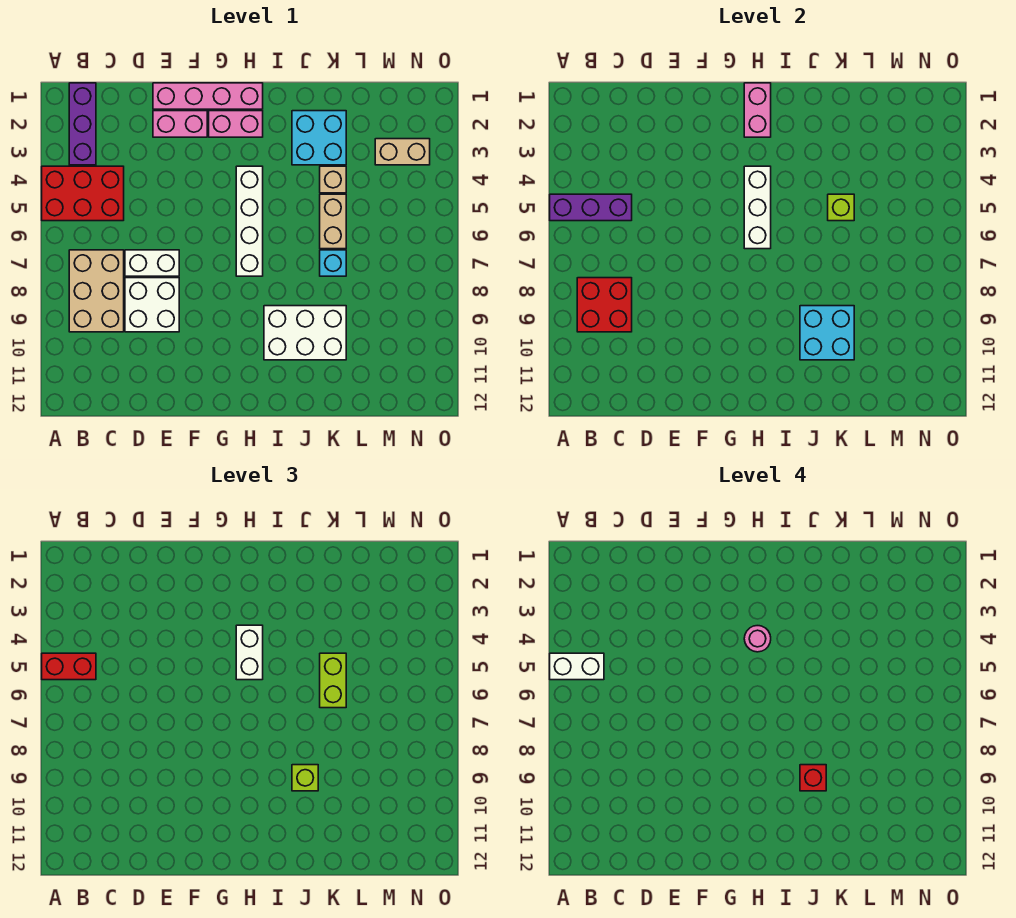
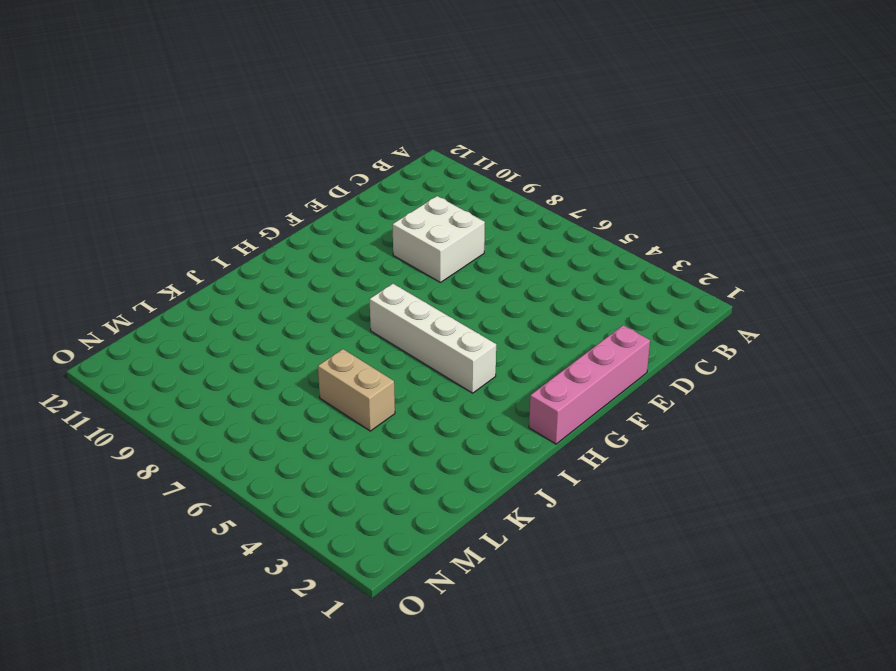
none -> red brick A4:C5 level 1
none -> purple brick B1:B3 level 1
none -> tan brick B7:C9 level 1

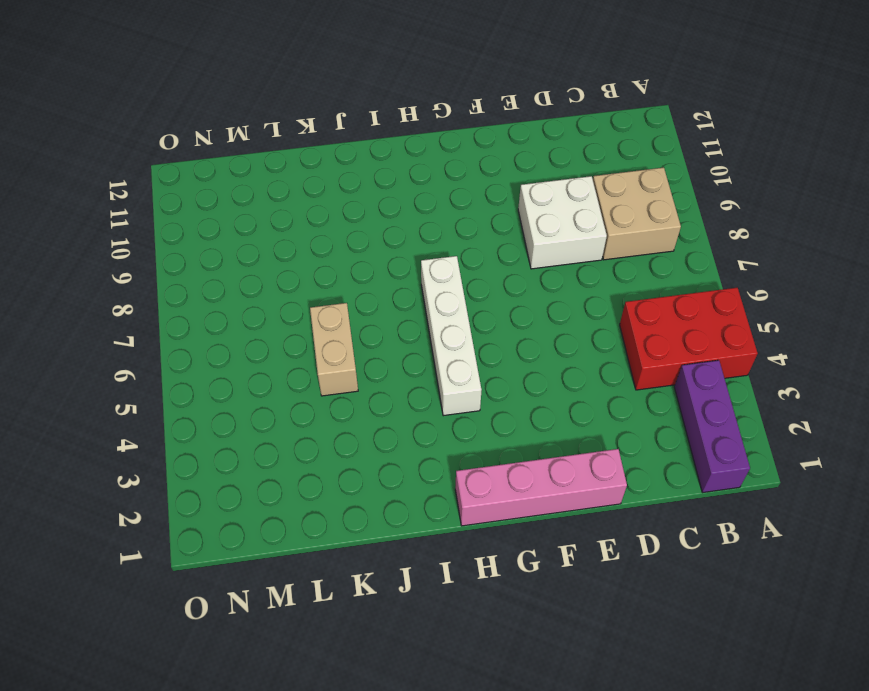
tan brick B8:C9 level 1 -> tan brick B7:C9 level 1
none -> white brick D7:E7 level 1
none -> pink brick E2:F2 level 1
none -> pink brick G2:H2 level 1

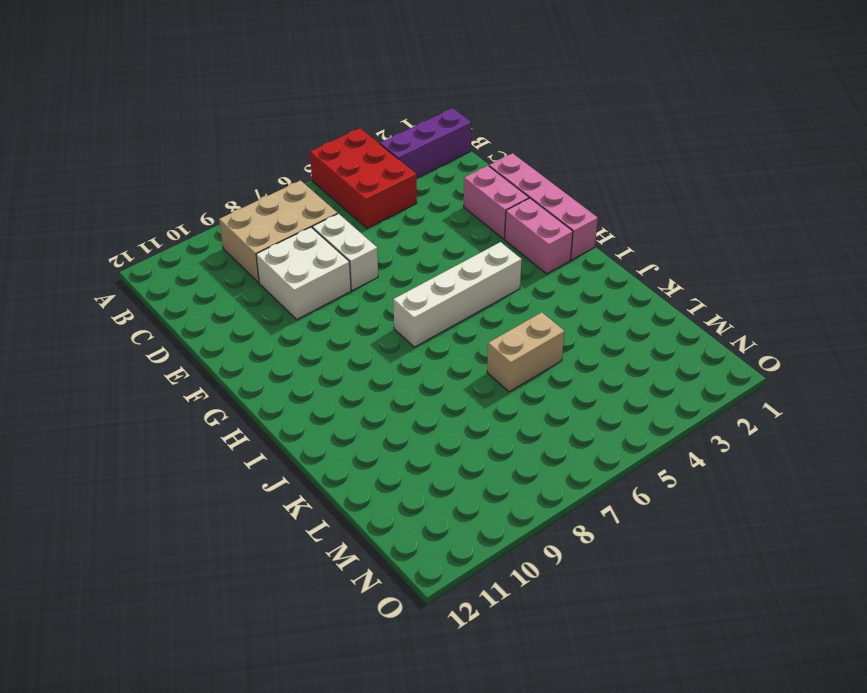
none -> white brick I9:K10 level 1
none -> cyan brick J2:K3 level 1
none -> tan brick K4 level 1

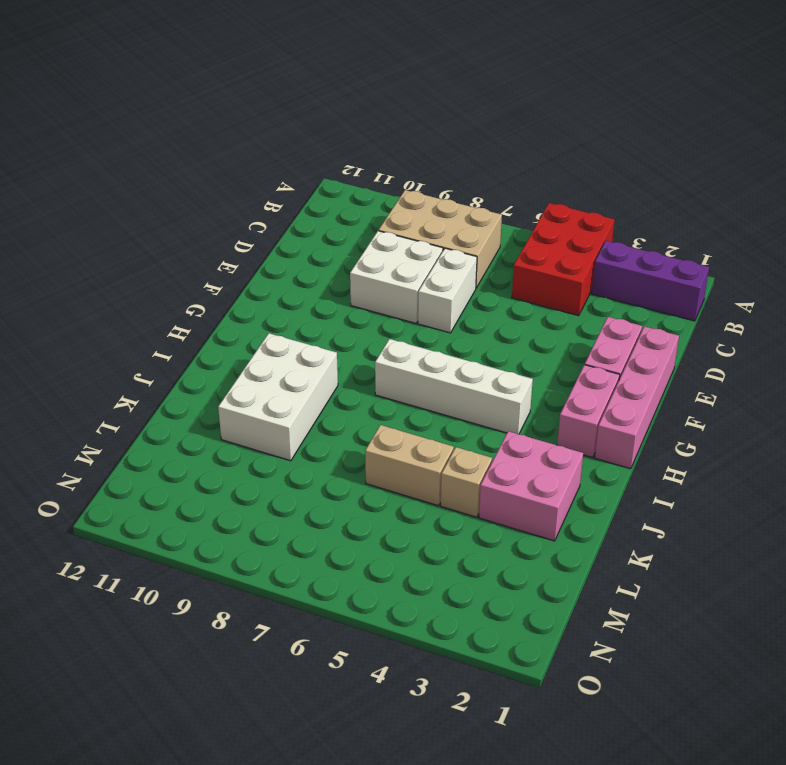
pink brick J2:K3 level 1 -> cyan brick J2:K3 level 1
none -> cyan brick K7 level 1
none -> tan brick M3:N3 level 1
none -> purple brick A5:C5 level 2

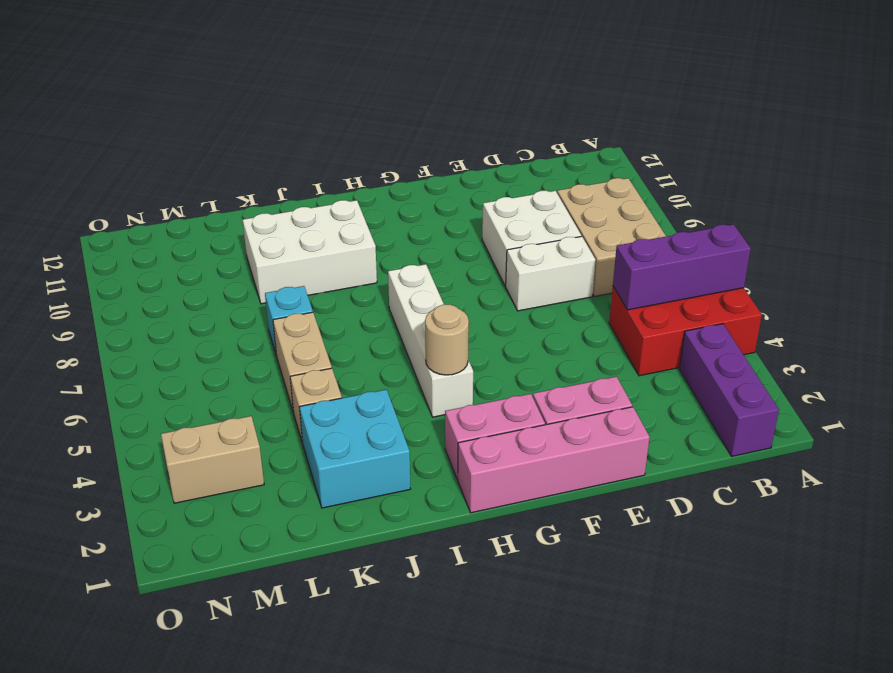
tan round brick H4 level 2 -> white brick H4:H6 level 2
none -> red brick B8:C9 level 2
none -> pink brick H1:H2 level 2
none -> cyan brick J9:K10 level 2

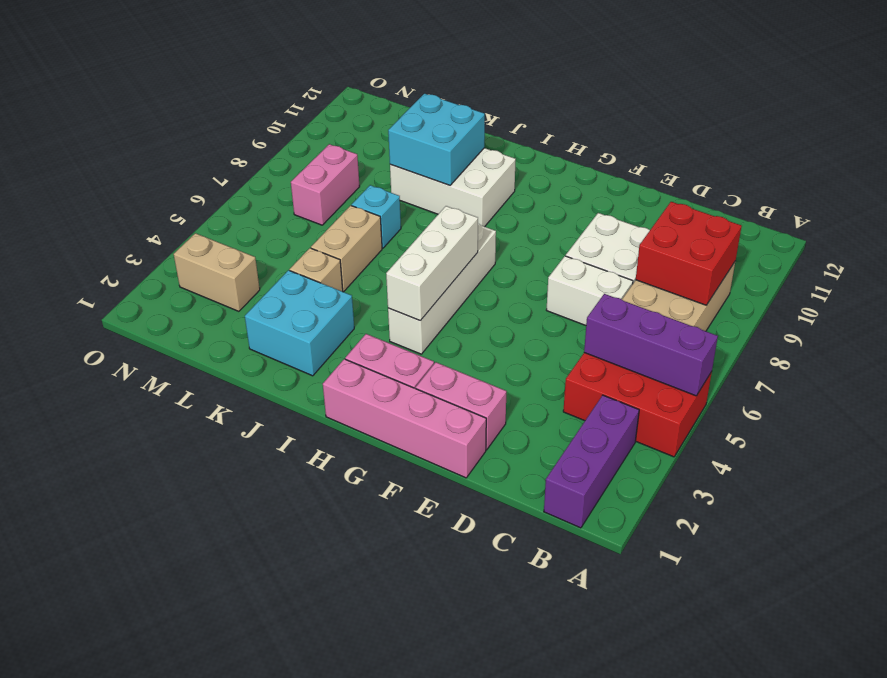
pink brick M7:M8 level 1 -> pink brick H1:H2 level 2
none -> lime brick K5 level 2
none -> red brick A5:B5 level 3
none -> white brick H4:H5 level 3

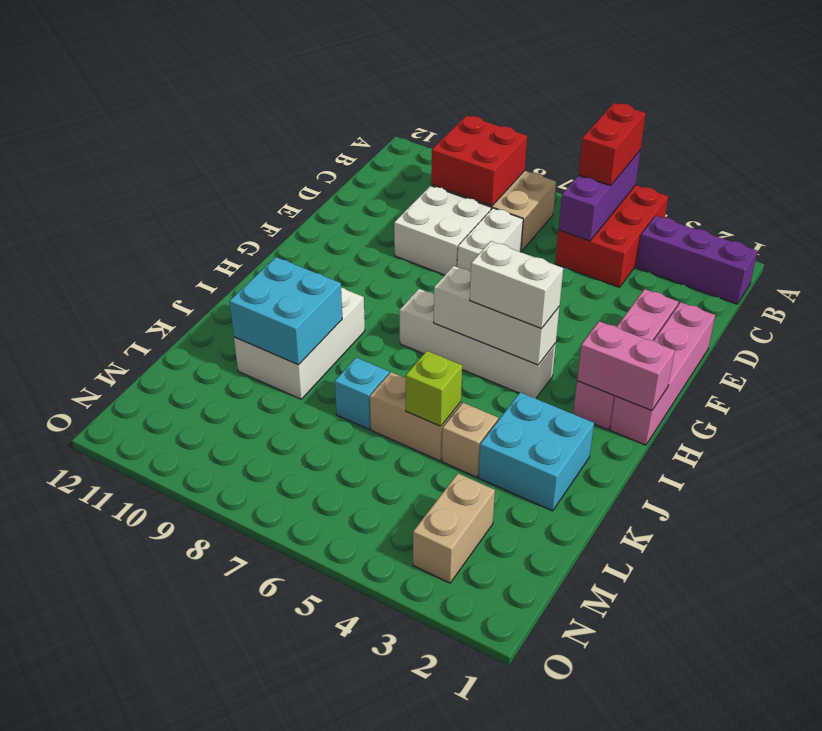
none -> lime brick J9 level 3
none -> lime brick K5:K6 level 3
none -> white brick A5:B5 level 4

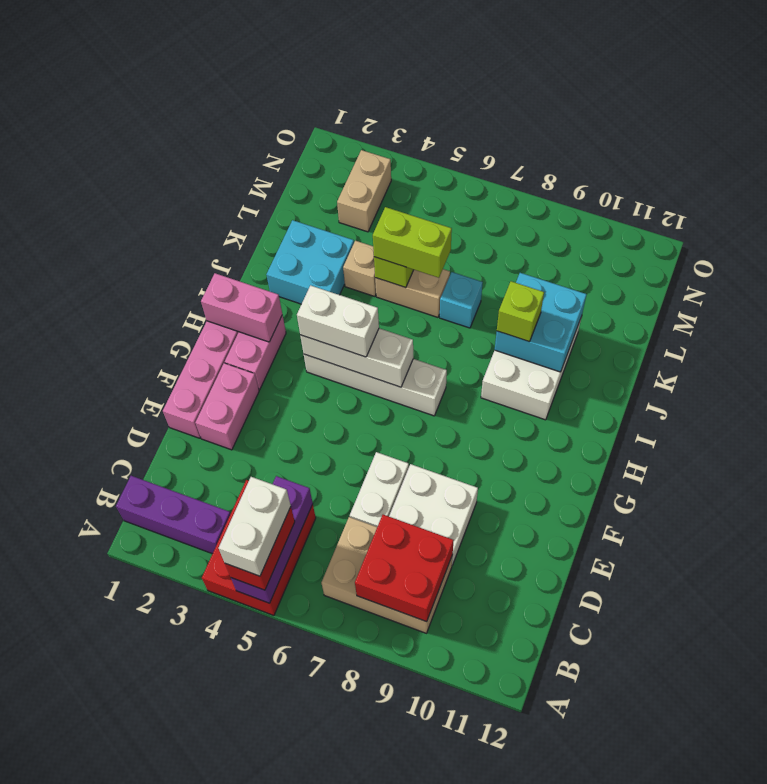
none -> pink round brick H4 level 4
none -> red brick J9 level 4

